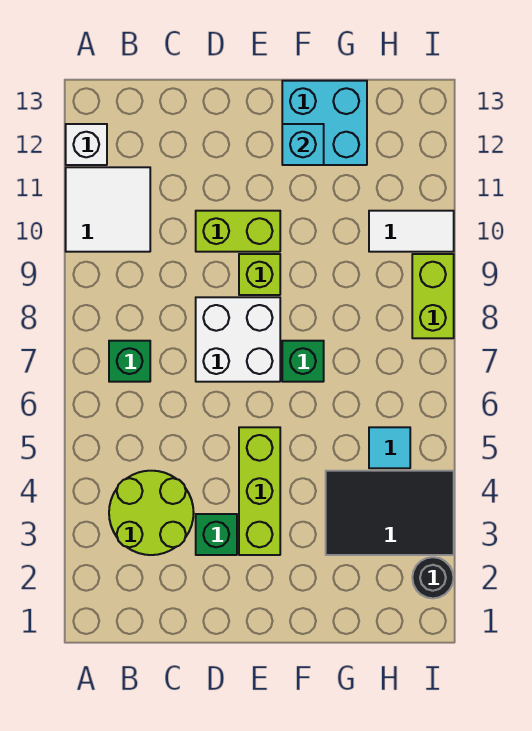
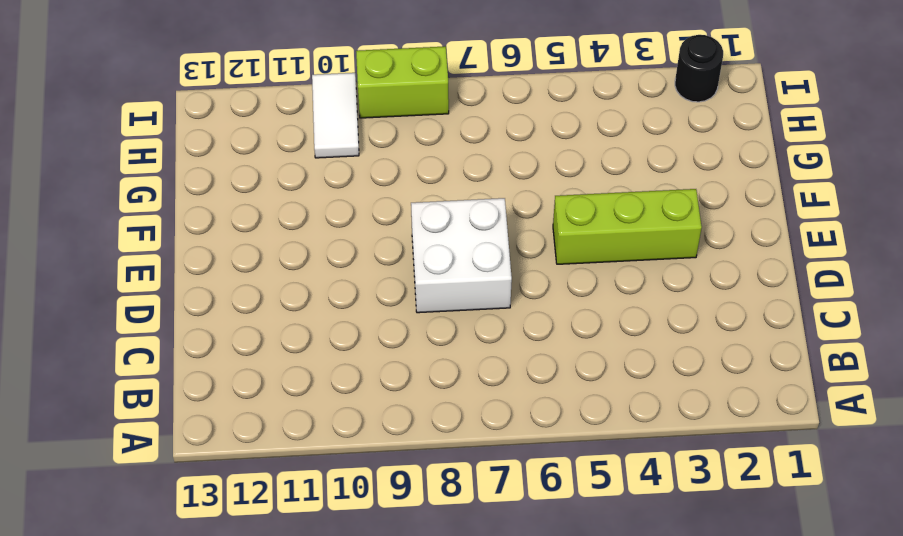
none -> white tile A10:B11 level 1
none -> white brick A12 level 1
none -> lime round brick B3:C4 level 1

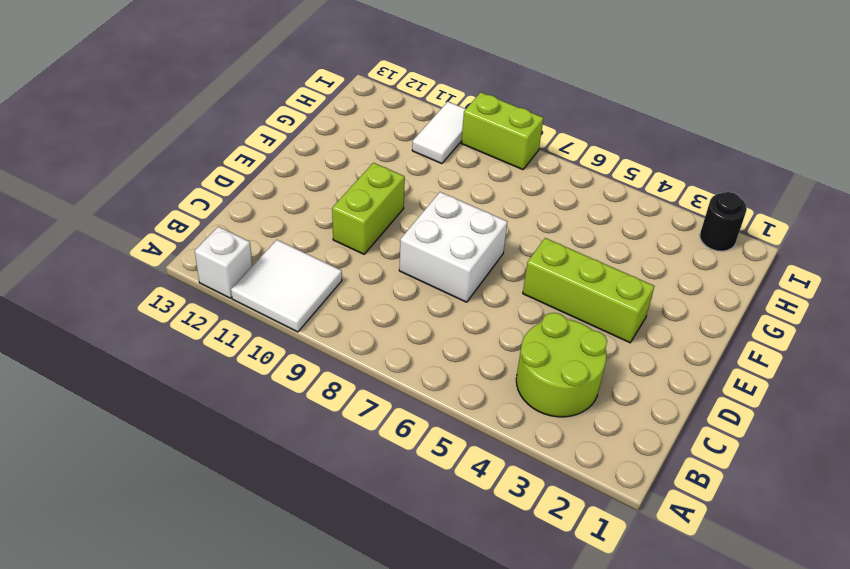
none -> green brick B7 level 1
none -> green brick D3 level 1
none -> lime brick E9 level 1

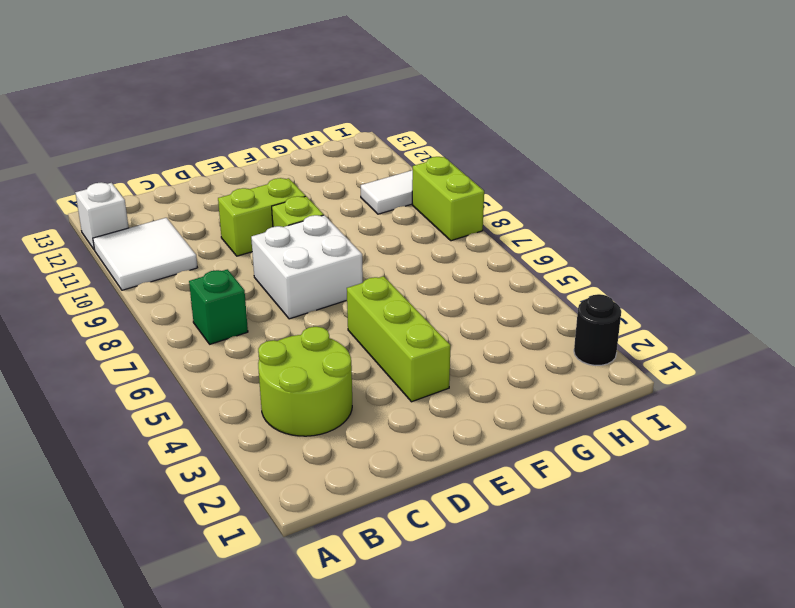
none -> green brick D3 level 1
none -> green brick F7 level 1
none -> cyan brick F12:G13 level 1

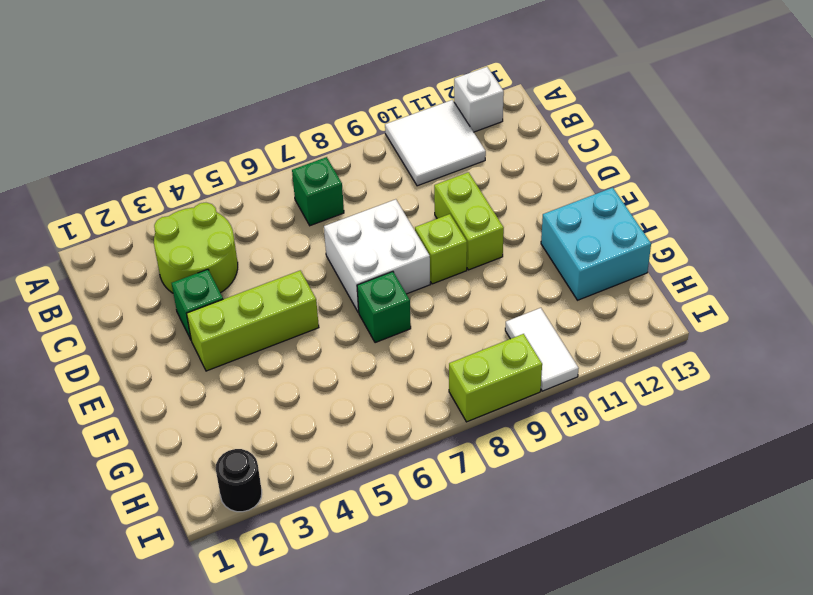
none -> black tile G3:I4 level 1
none -> cyan tile H5 level 1
none -> cyan brick F12 level 2

